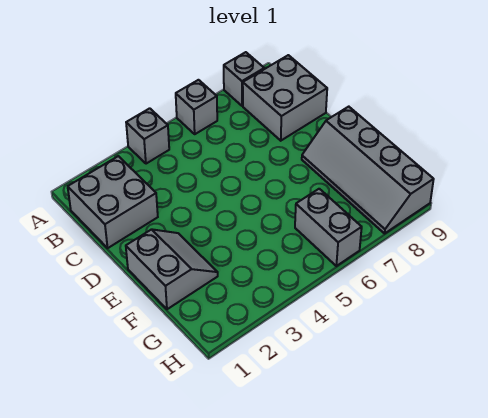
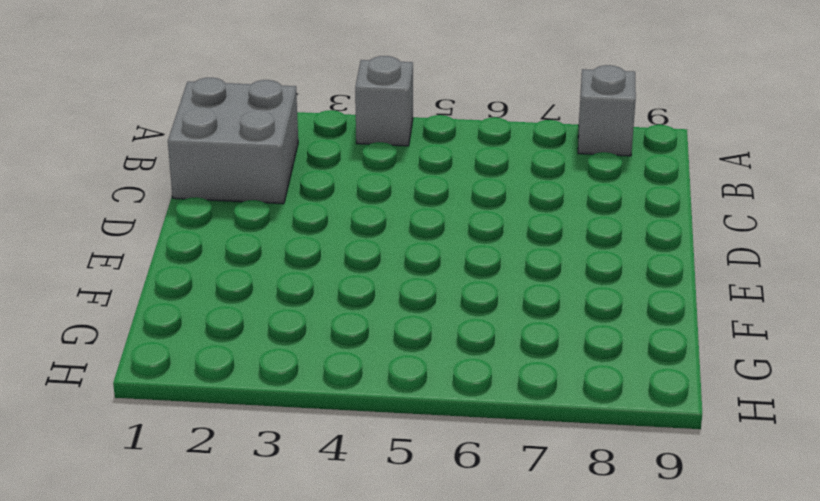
none -> grey brick A6 level 1
none -> grey brick B8:C9 level 1

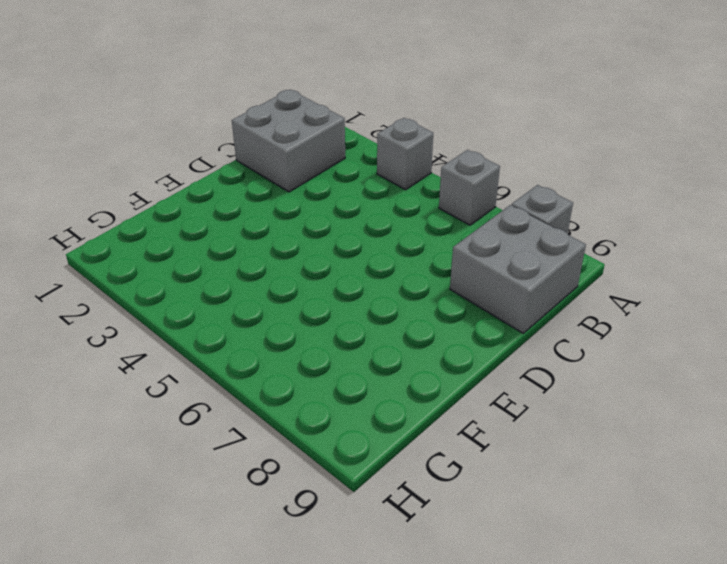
none -> grey slope E1:F2 level 1 top 1
none -> grey slope E8:H9 level 1 top 9

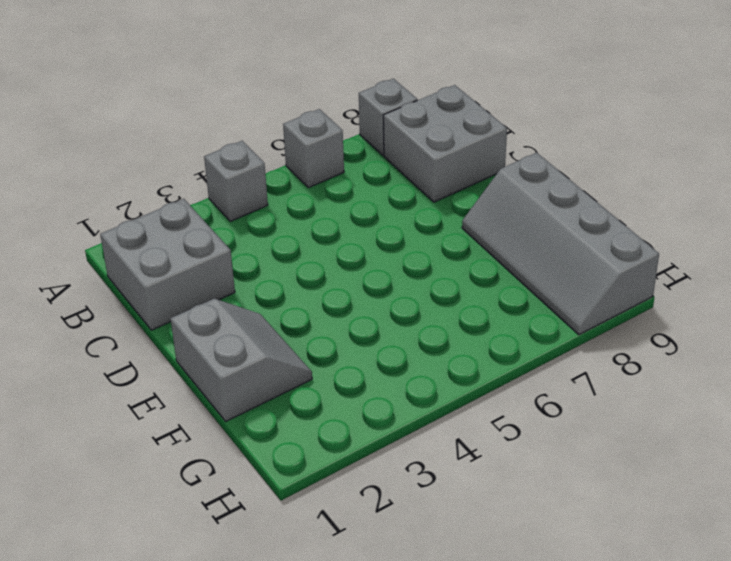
none -> grey brick G6:H6 level 1

